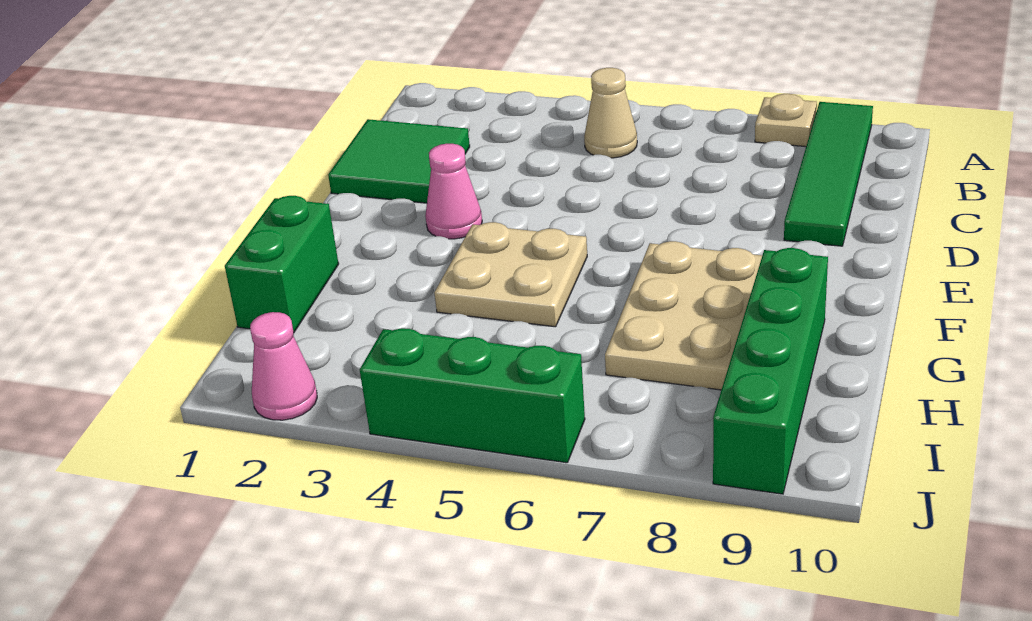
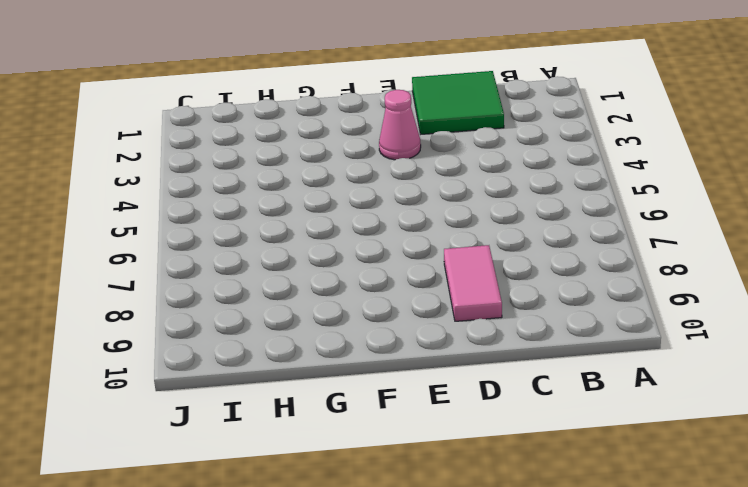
pink tile D8:D9 level 1 -> green tile A9:D9 level 1
none -> tan plate A8 level 1
none -> tan cone B5 level 1

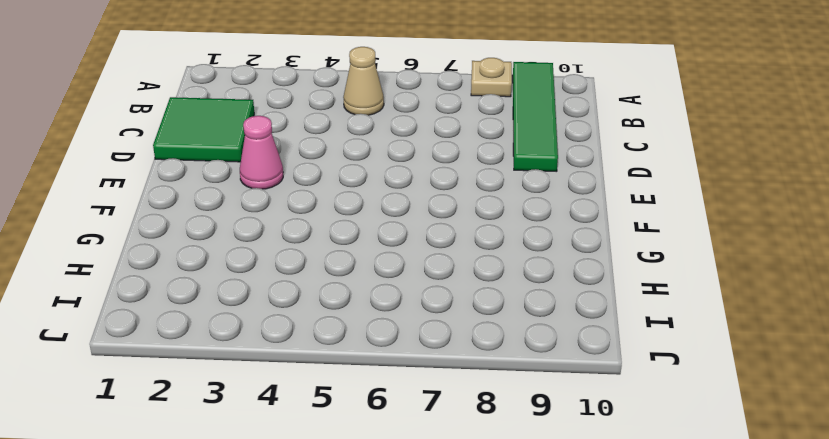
none -> tan plate F4:G5 level 1
none -> tan plate F7:H8 level 1

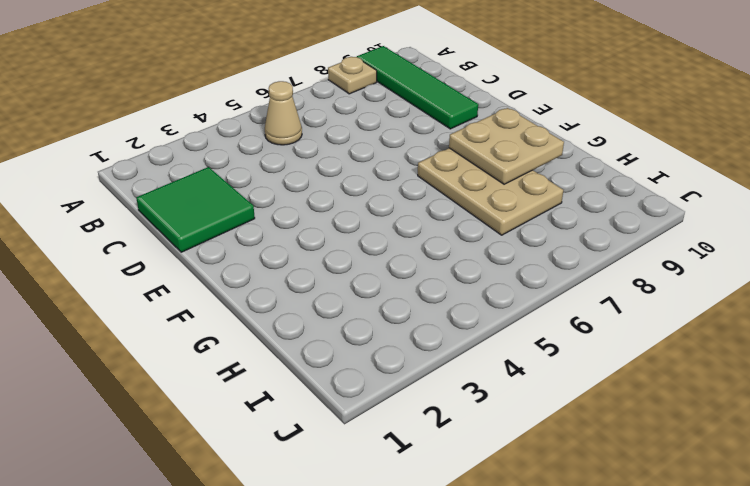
tan plate F8:G9 level 2 -> tan plate F4:G5 level 1
none -> pink cone E3 level 1
none -> green brick G1:H1 level 1

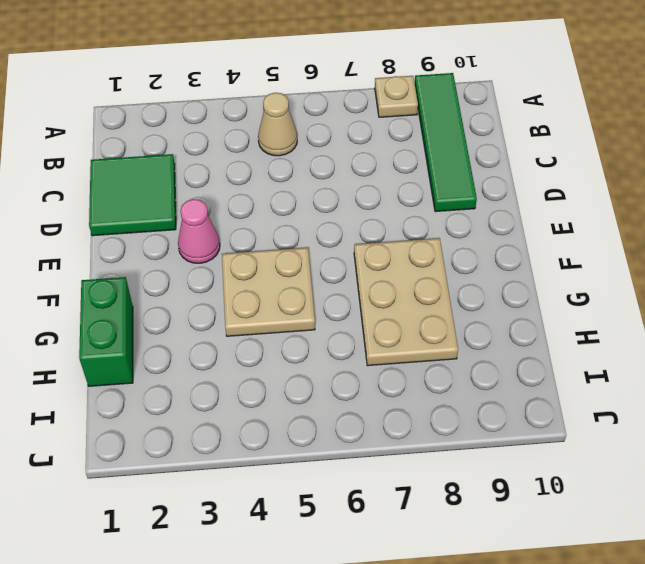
none -> green brick G9:J9 level 1
none -> pink cone J2 level 1

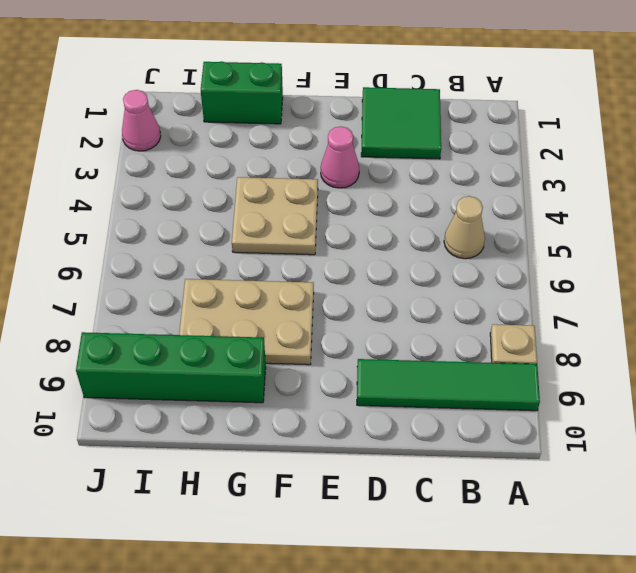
none -> green brick J4:J6 level 1

